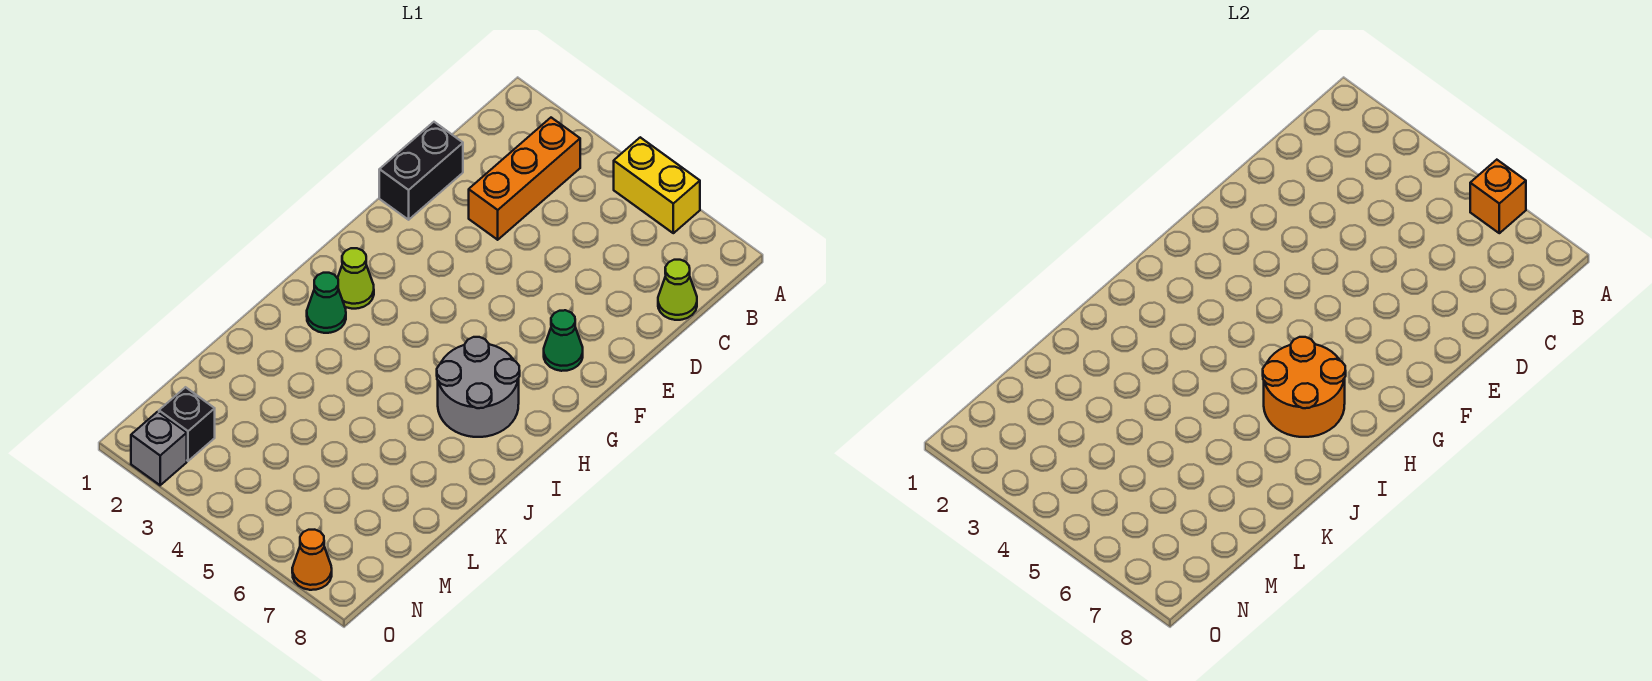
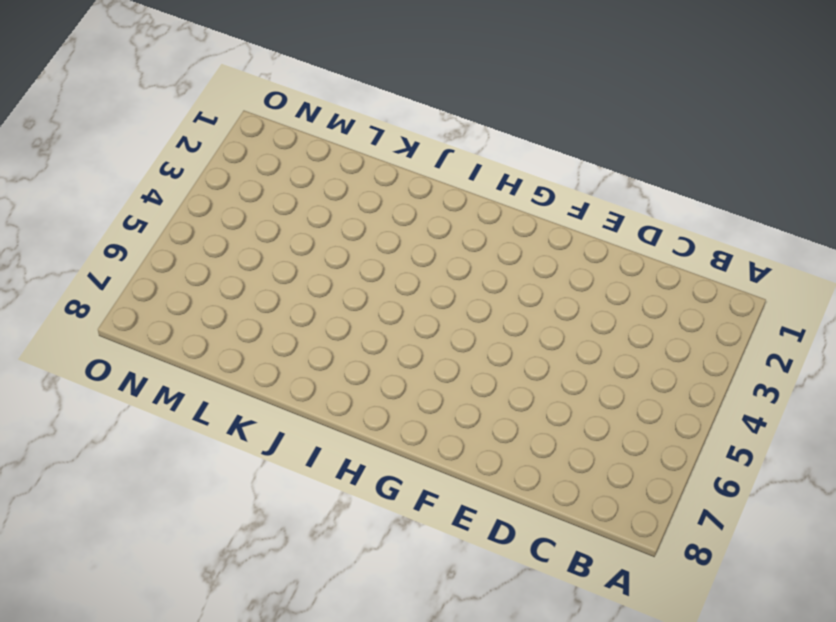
none -> yellow brick A5:A6 level 1
none -> orange brick B3:D3 level 1
none -> lime cone C8 level 1

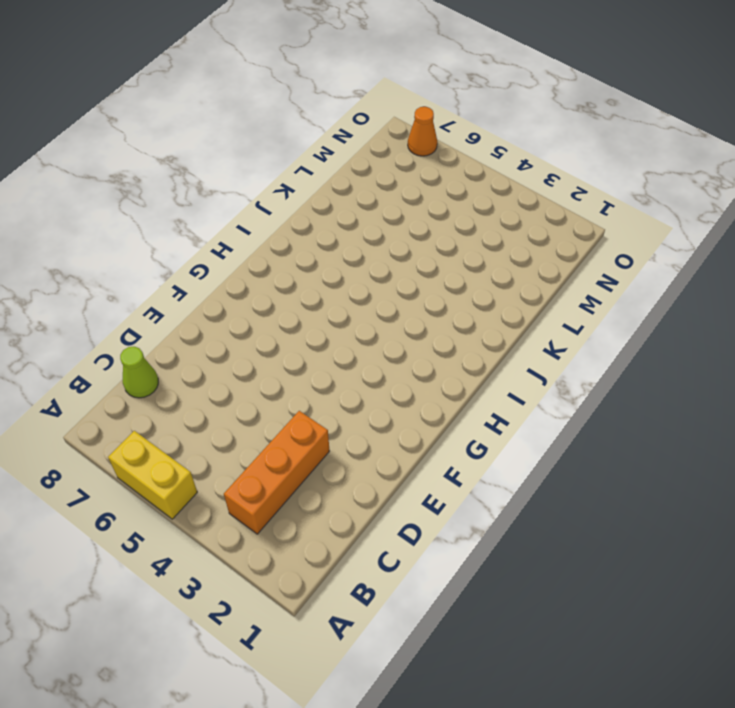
none -> black brick D1:E1 level 1
none -> green cone F7 level 1
none -> lime cone H2 level 1

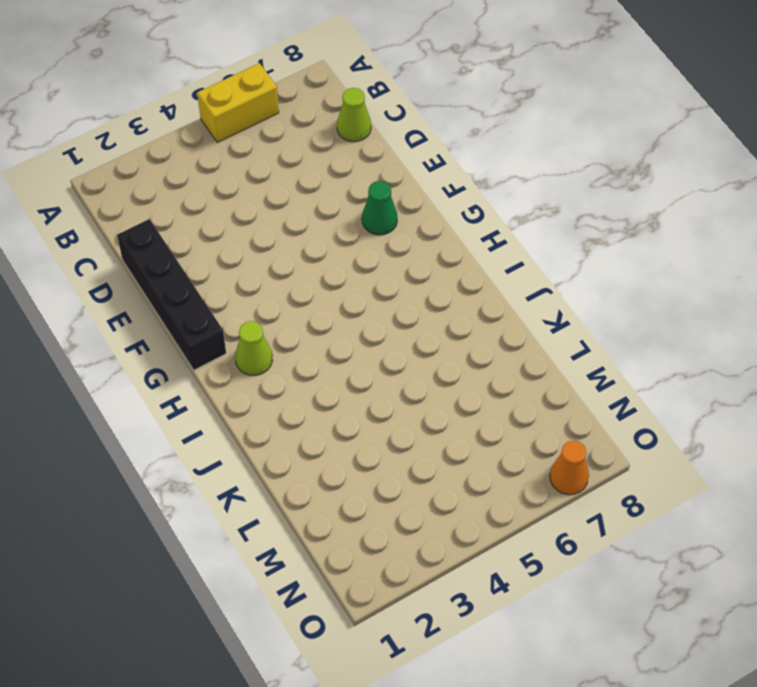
black brick D1:G1 level 1 -> black brick D1:E1 level 1
none -> orange brick B3:D3 level 1
none -> grey round brick H6:I7 level 1
none -> green cone I2 level 1

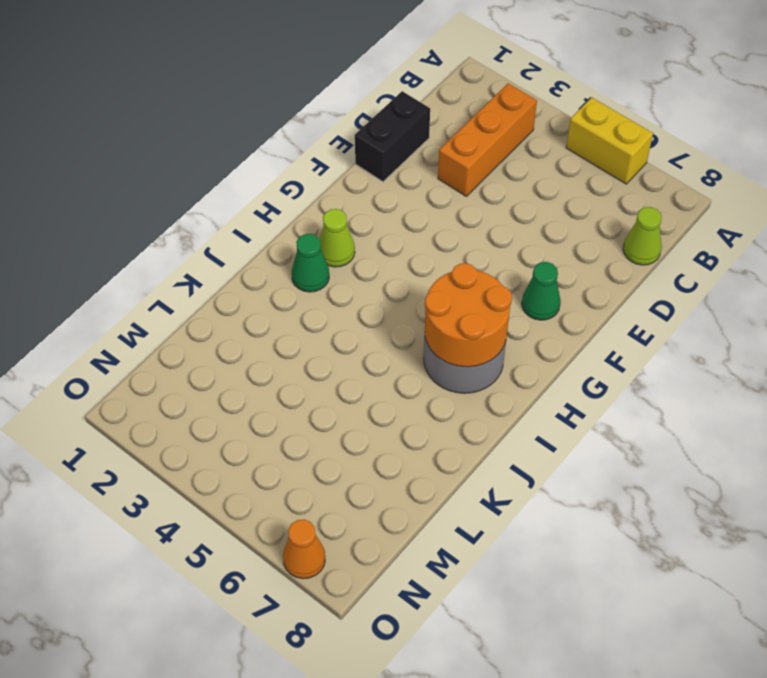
none -> black brick N2 level 1
none -> grey brick O2 level 1
none -> orange brick A6 level 2

